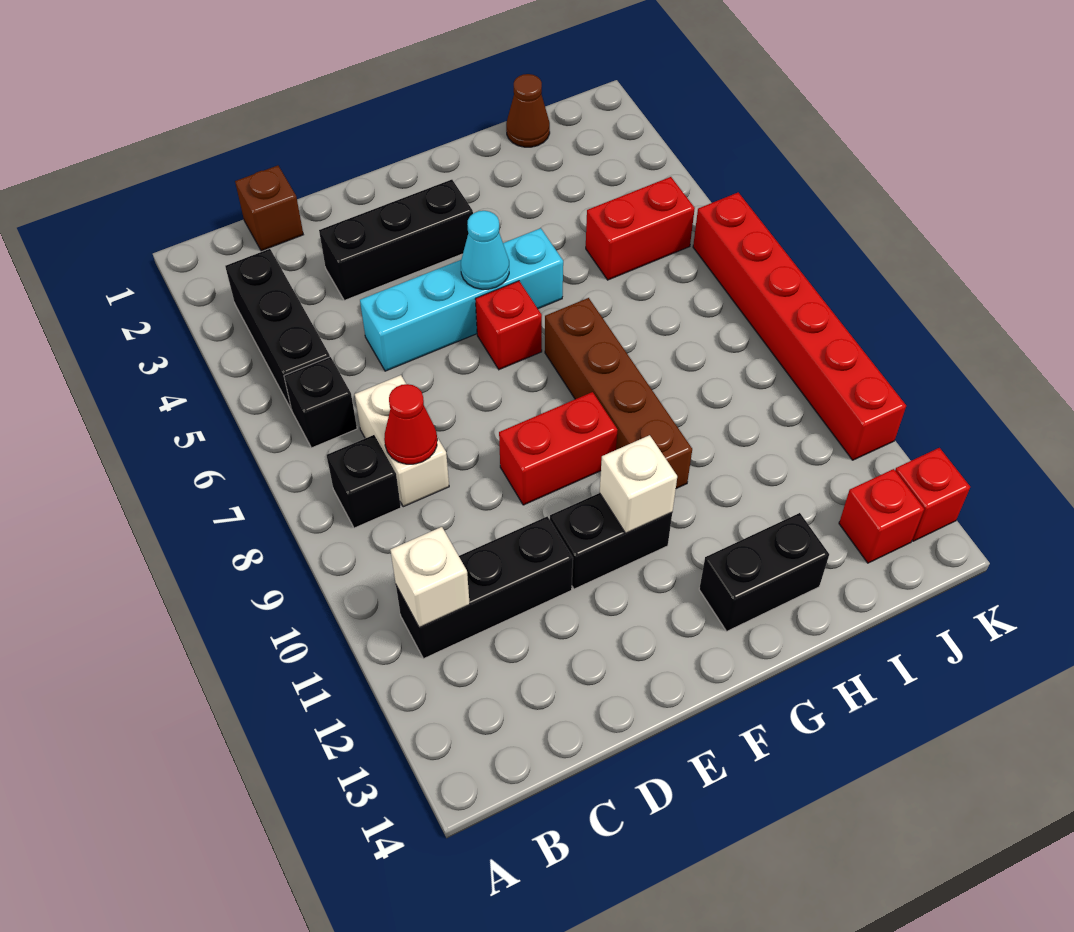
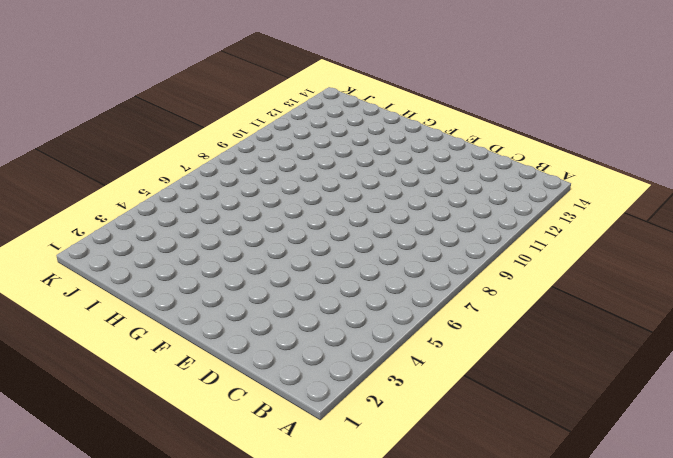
none -> black brick B3:B5 level 1
none -> black brick B6 level 1
none -> black brick B8 level 1

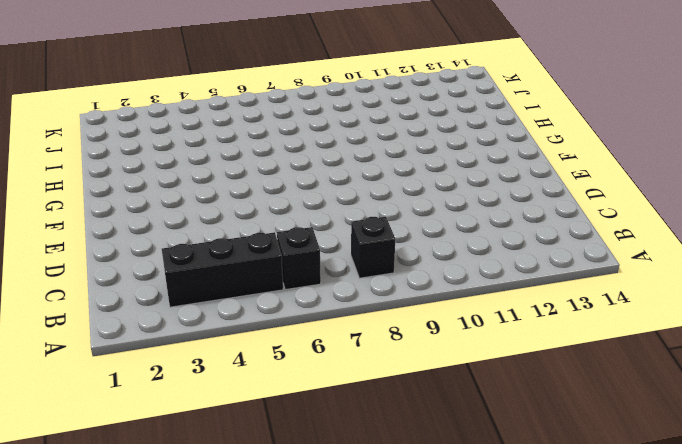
none -> black brick B11:D11 level 1
none -> brown brick C1 level 1
none -> white brick C7:C8 level 1

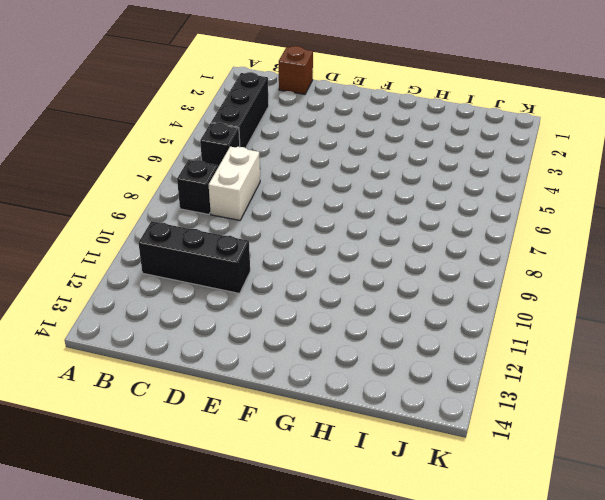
none -> black brick D3:F3 level 1
none -> cyan brick D5:G5 level 1
none -> red brick E9:F9 level 1

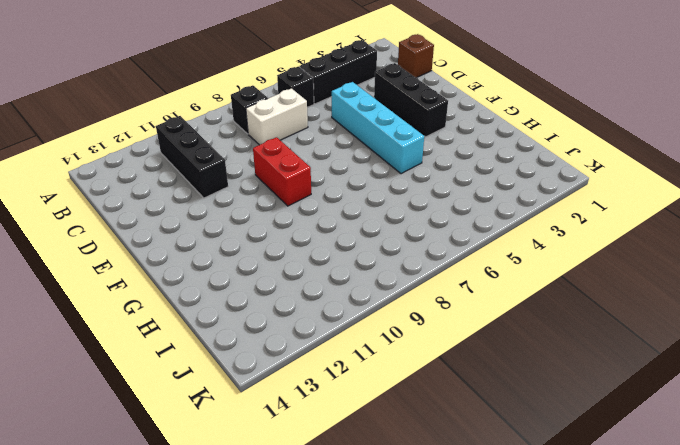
none -> black brick E11:F11 level 1
none -> red brick F6 level 1
none -> brown brick G7:G10 level 1

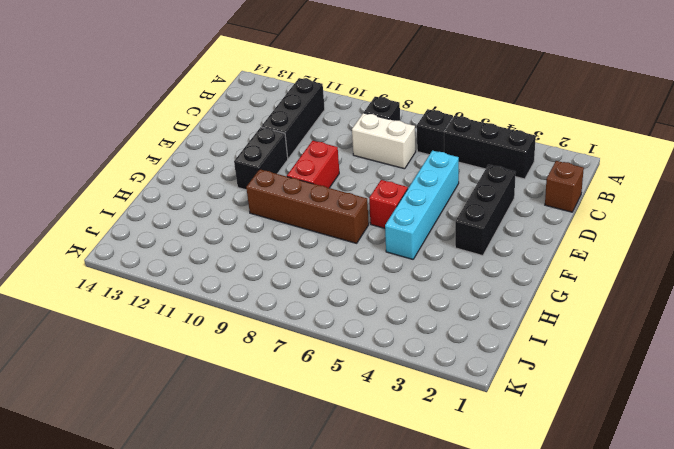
none -> black brick G13:H13 level 1
none -> brown cone I1 level 1
none -> red brick I5:J5 level 1

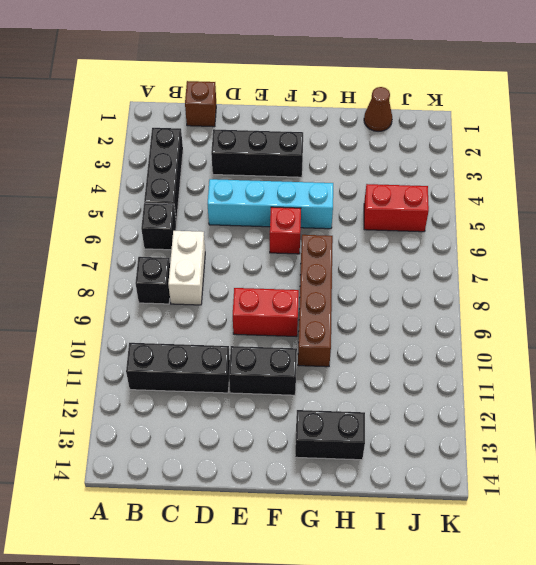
none -> red brick J13 level 1
none -> red brick K6:K11 level 1
none -> red brick K13 level 1

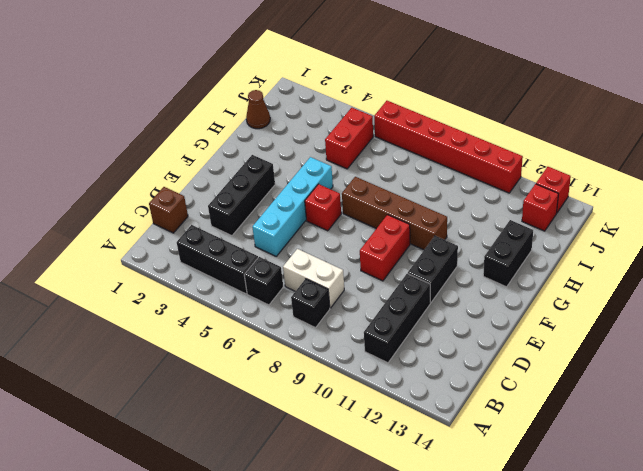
none -> white brick B11 level 2
none -> red cone C8 level 2
none -> cyan cone F5 level 2

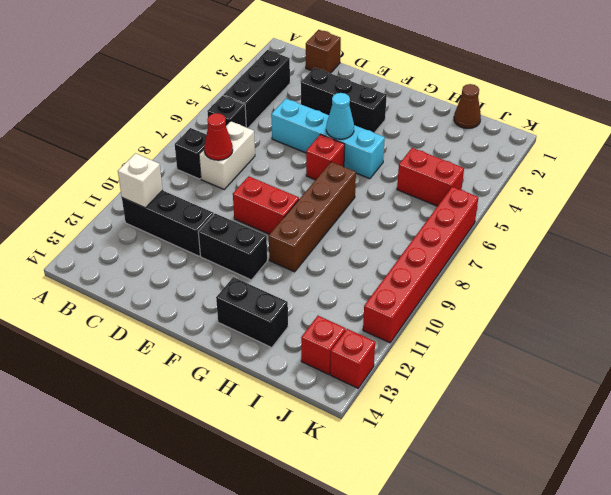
none -> white brick F11 level 2

